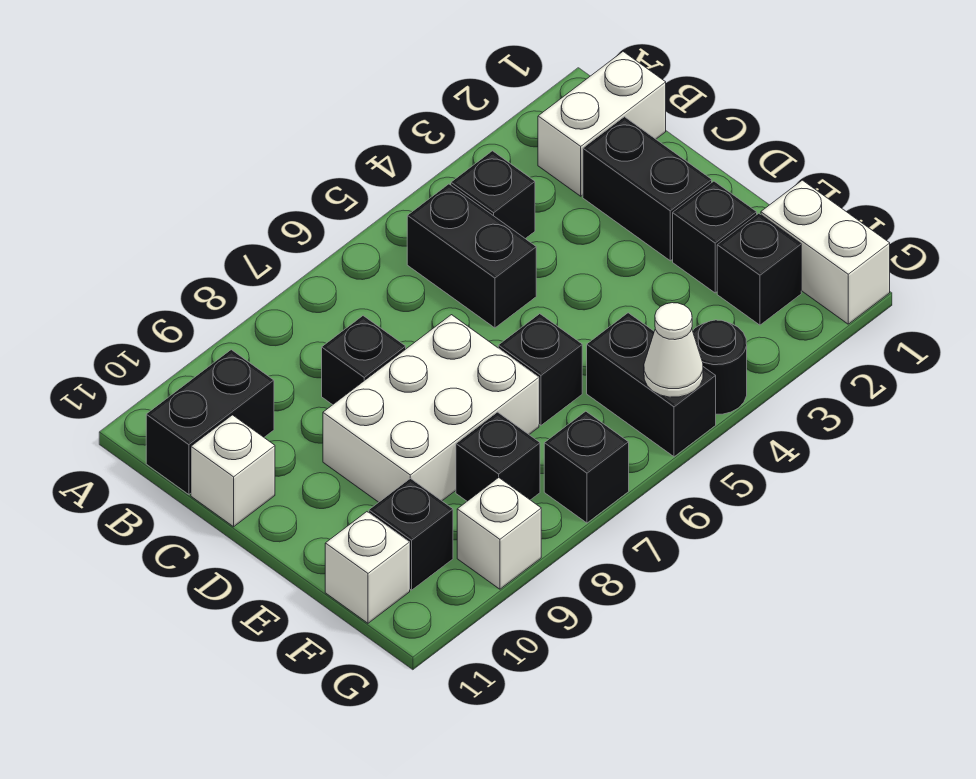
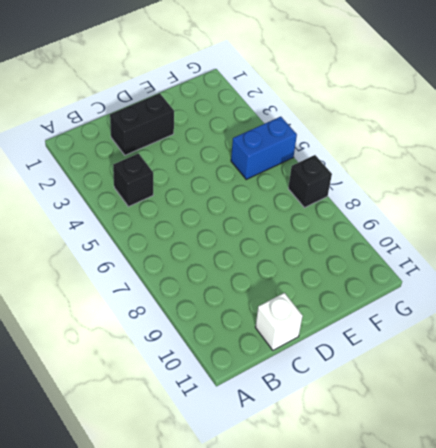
blue brick F5:G5 level 1 -> black brick F5:G5 level 1
none -> white brick B1:B2 level 1
none -> black brick B5:C5 level 1
none -> black brick B10:B11 level 1

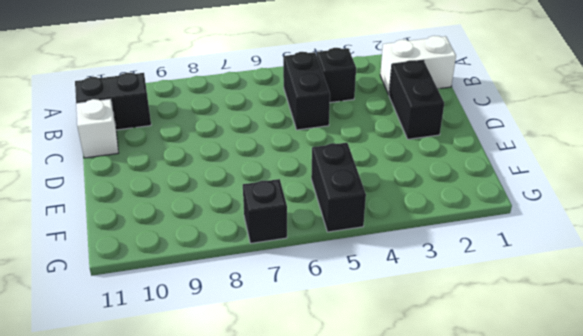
none -> black brick C8 level 1
none -> white brick D7:E9 level 1
none -> black brick E2 level 1

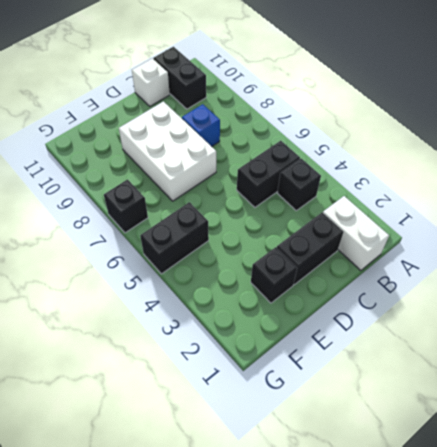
blue brick C8 level 1 -> black brick C8 level 1
none -> black brick E6 level 1
none -> white brick F1:G1 level 1
none -> black brick F2 level 1

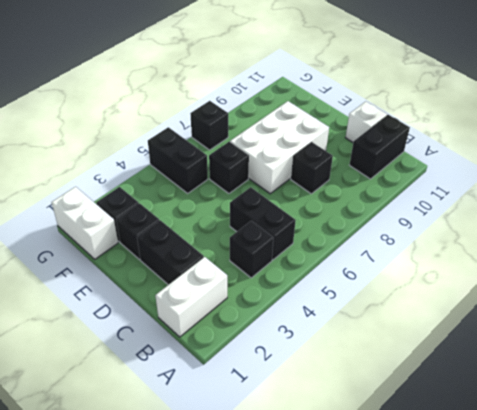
none -> black brick F8 level 1
none -> black brick F10 level 1
none -> white brick F11 level 1

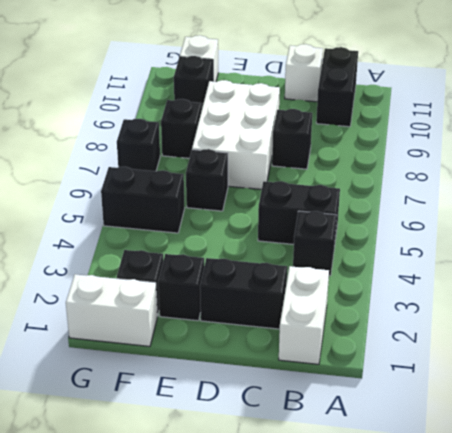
none -> black round brick G4 level 1
none -> white brick G9 level 1
none -> white cone G5 level 2

